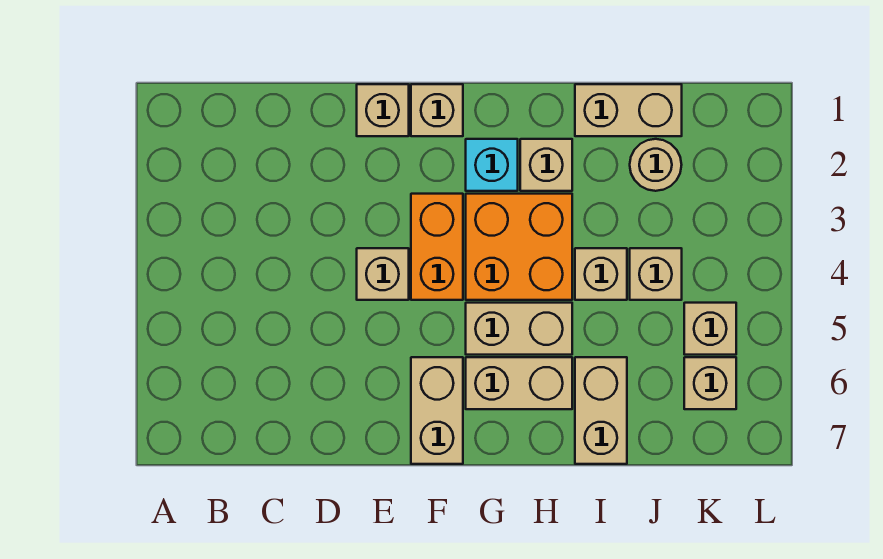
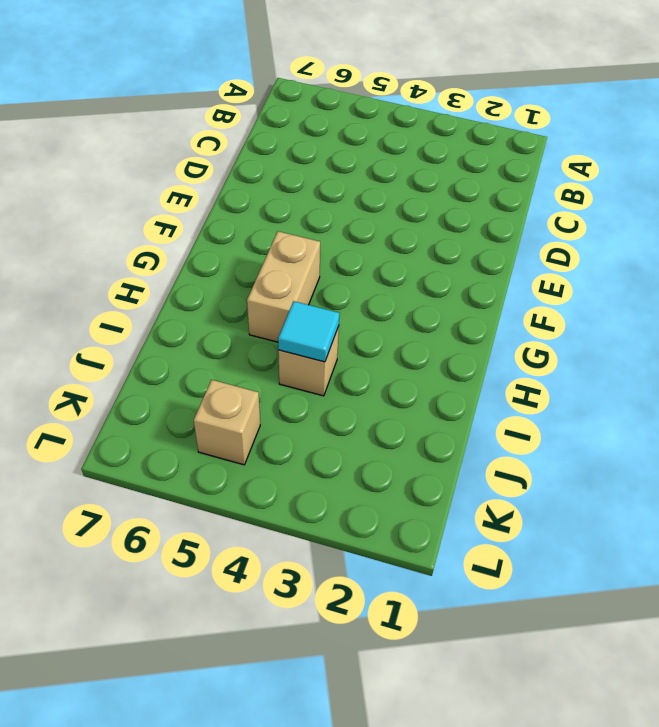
cyan tile I4 level 2 -> none
none -> tan brick E1 level 1
none -> tan brick E4 level 1
none -> tan brick F1 level 1

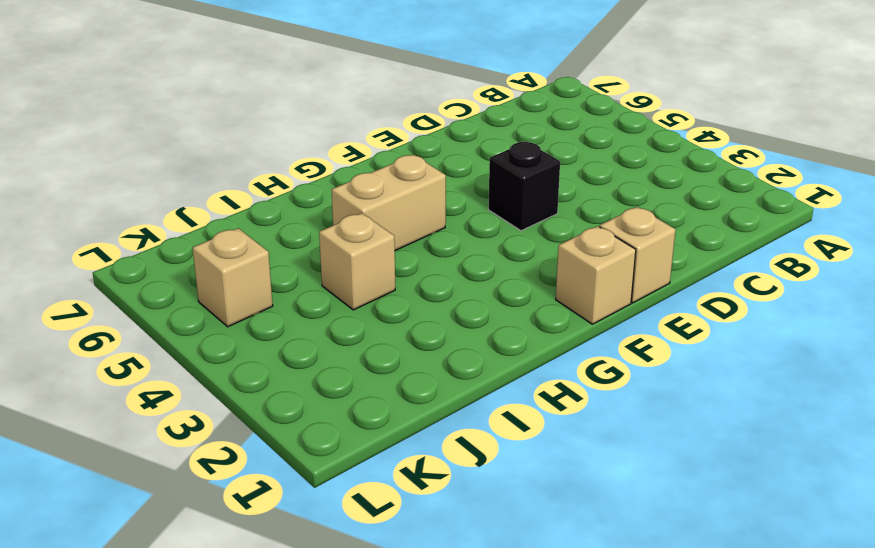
black brick E4 level 1 -> tan brick E4 level 1
none -> orange brick F3:F4 level 1
none -> tan brick F6:F7 level 1
none -> cyan brick G2 level 1

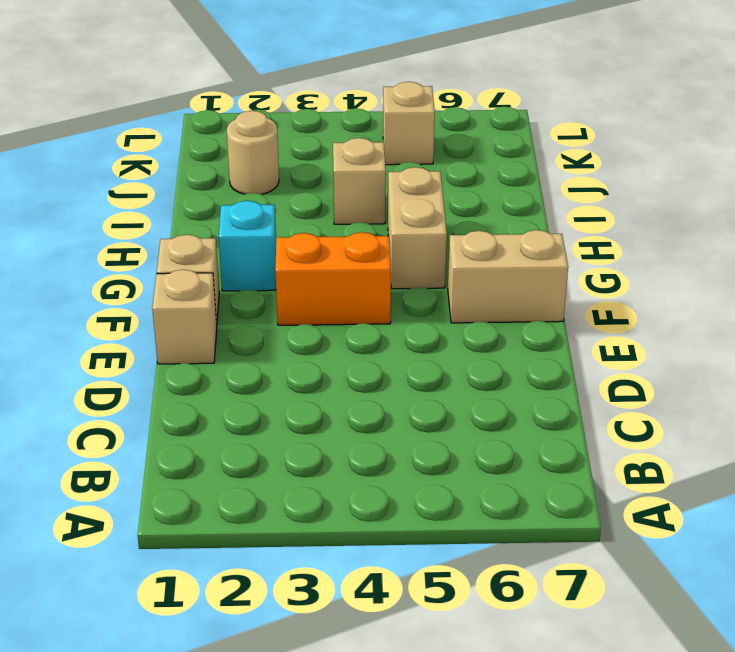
none -> tan brick E4 level 1
none -> orange brick G3:H4 level 1
none -> tan brick G6:H6 level 1

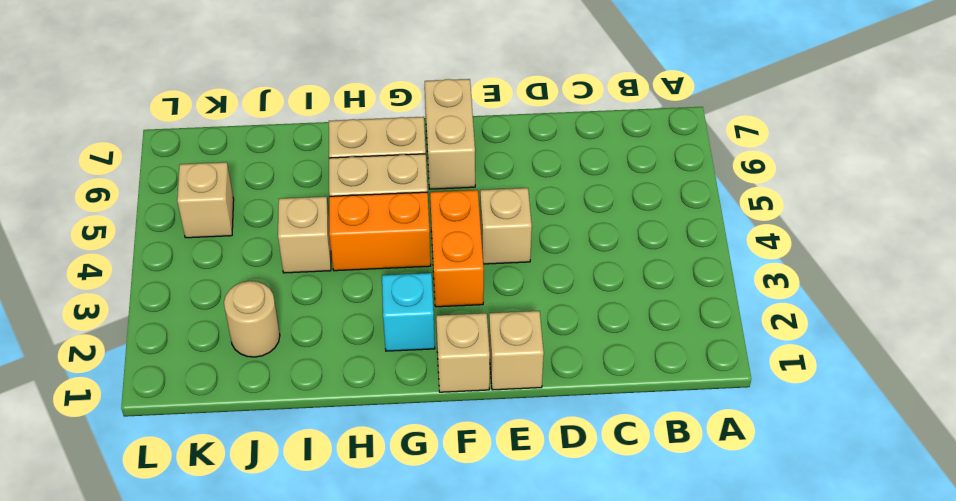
orange brick G4:H4 level 1 -> orange brick G3:H4 level 1
none -> tan brick H2 level 1
none -> tan brick I1:J1 level 1
none -> tan brick I6:I7 level 1

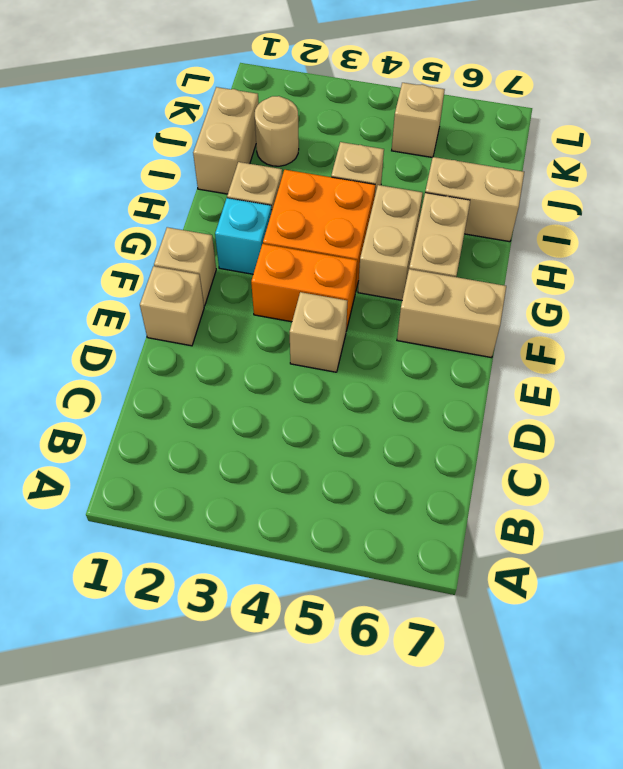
none -> tan brick J4 level 1
none -> tan brick K6 level 1

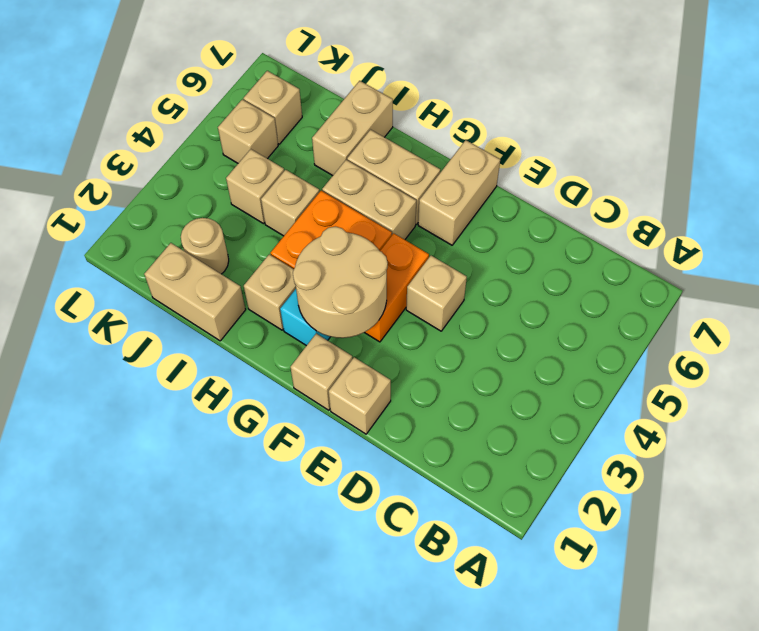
tan round brick F2:G3 level 2 -> none

